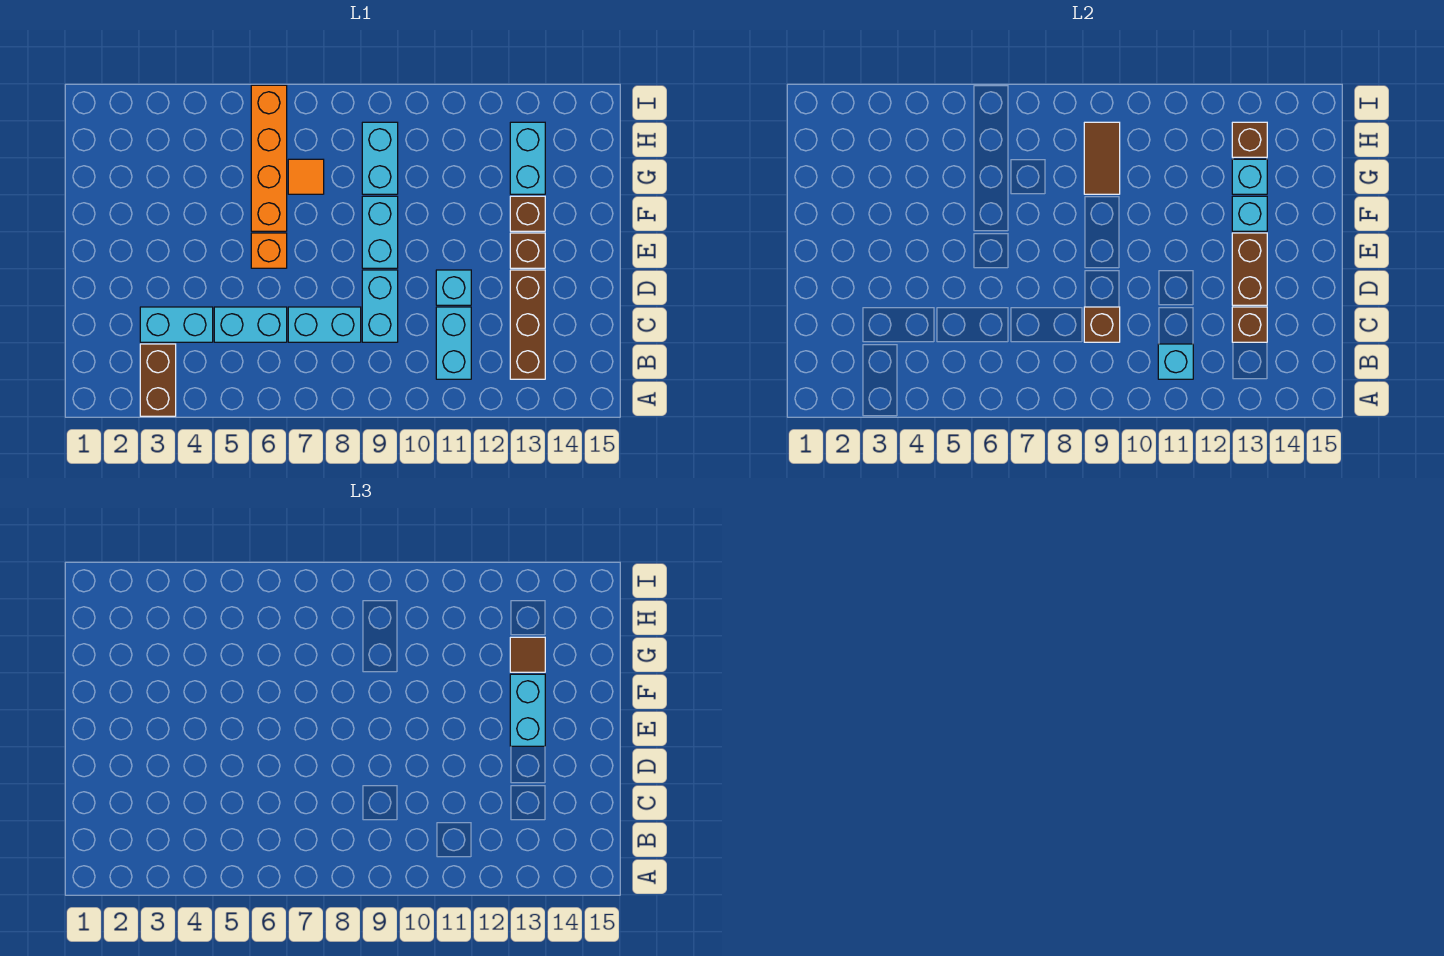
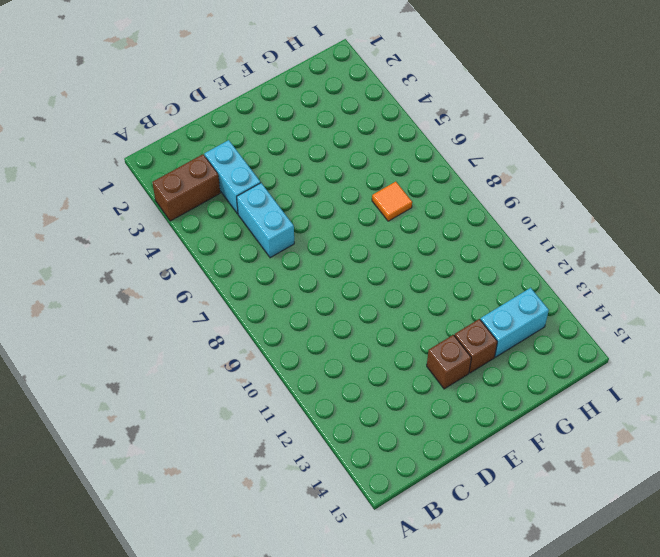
none -> cyan brick B11:C11 level 1
none -> brown brick B13:D13 level 1
none -> cyan brick C7:C8 level 1

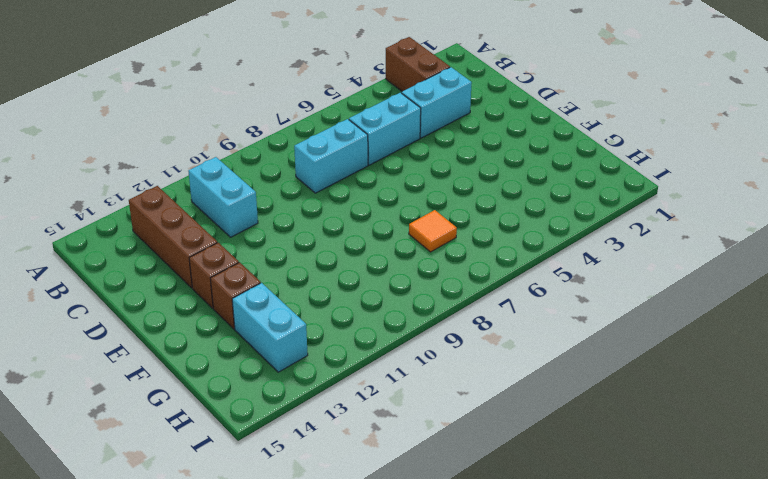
none -> cyan brick C9:D9 level 1
none -> cyan brick D11 level 1
none -> orange brick E6 level 1

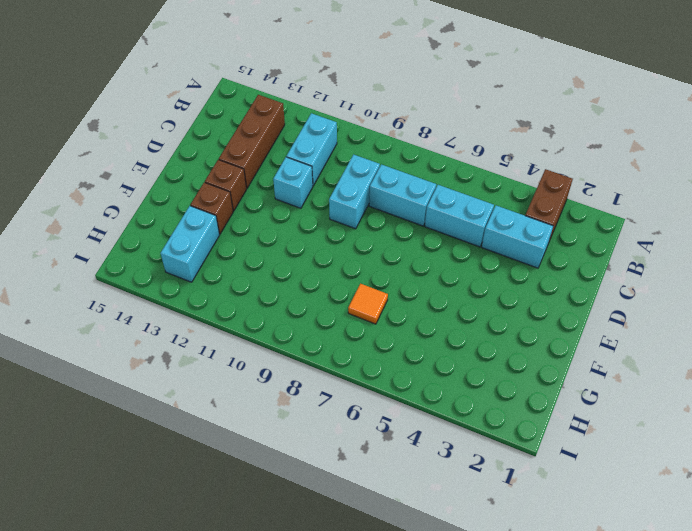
none -> orange brick E6 level 1
none -> cyan brick E9:F9 level 1
none -> orange brick F6:I6 level 1

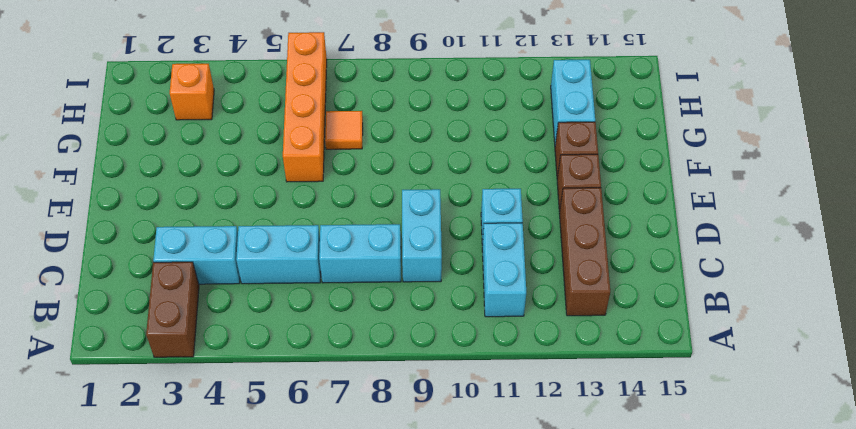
orange brick H3 level 1 -> orange brick E6 level 1
none -> cyan brick E9:F9 level 1
none -> cyan brick G9:H9 level 1
none -> cyan brick B11 level 2

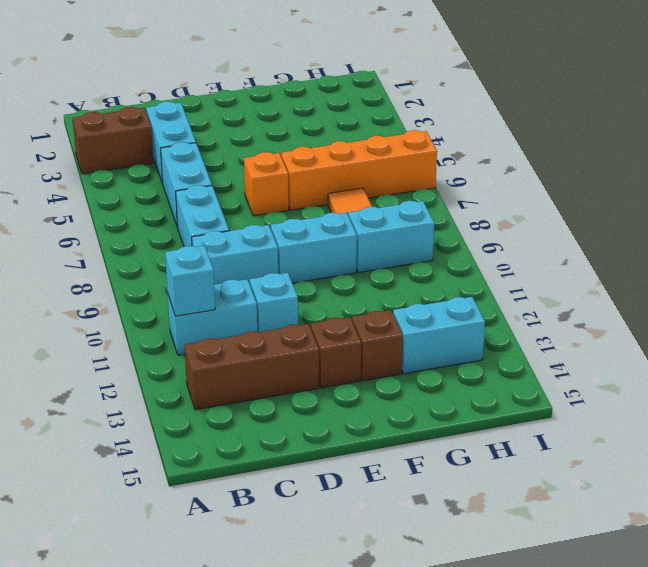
none -> brown brick C9 level 2
none -> brown brick C13 level 2
none -> brown brick D13:E13 level 2

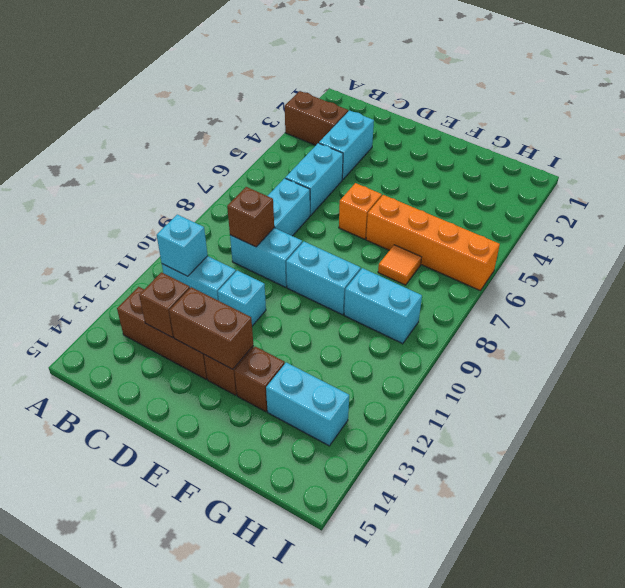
none -> cyan brick F13 level 2
none -> brown tile G9:H9 level 2
none -> cyan brick G13 level 2

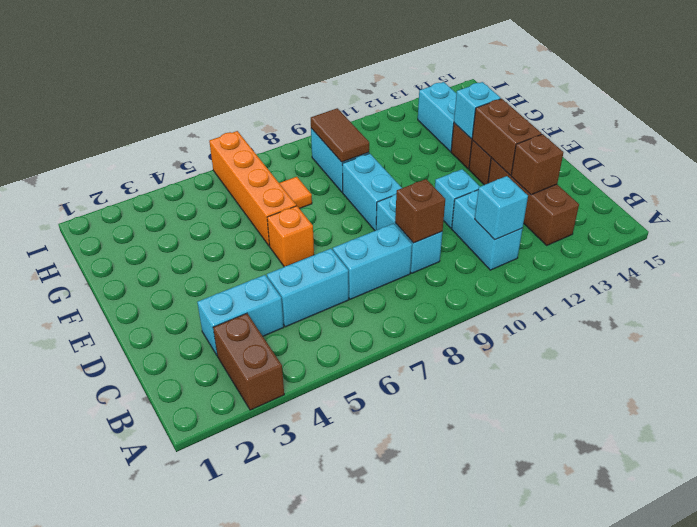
none -> cyan brick G13 level 2
none -> brown brick H13 level 2
none -> cyan brick E13:F13 level 3

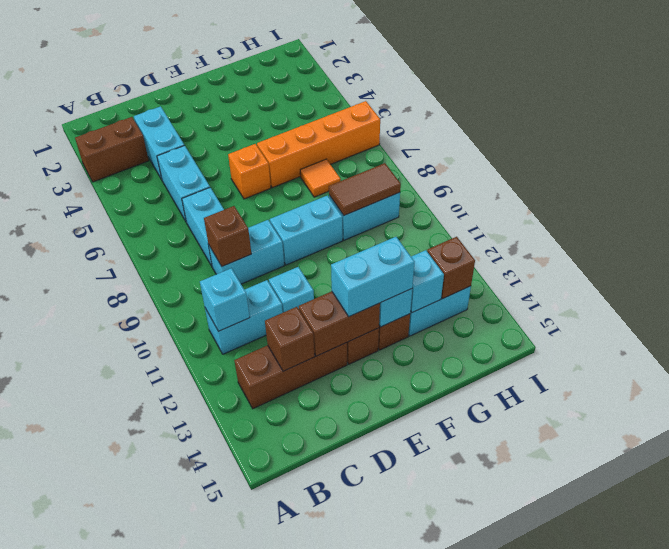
none -> brown tile G13 level 3

